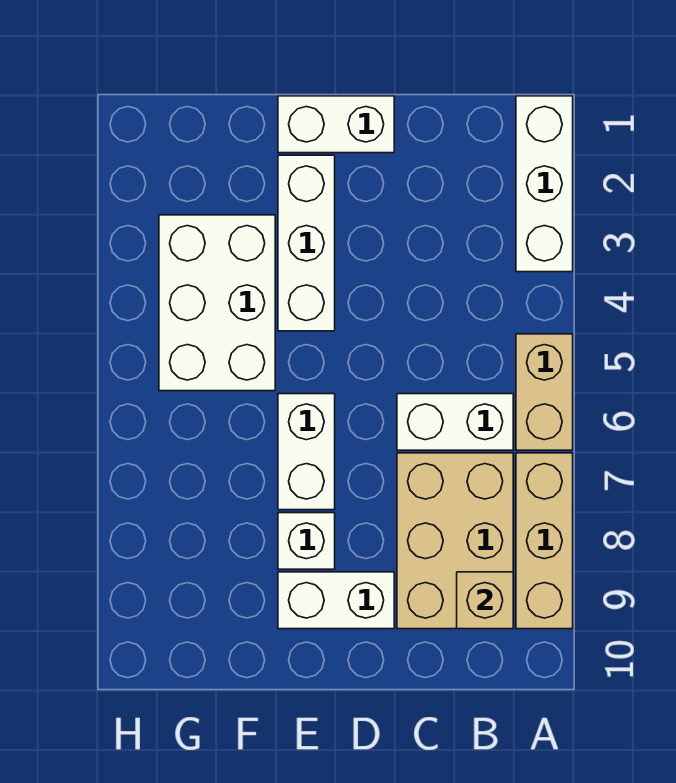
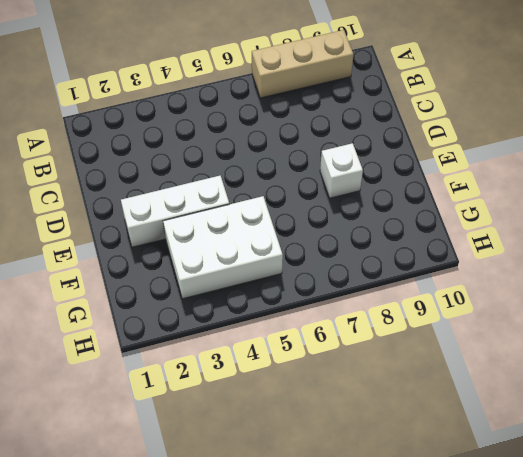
none -> white brick A1:A3 level 1
none -> tan brick A5:A6 level 1
none -> white brick B6:C6 level 1

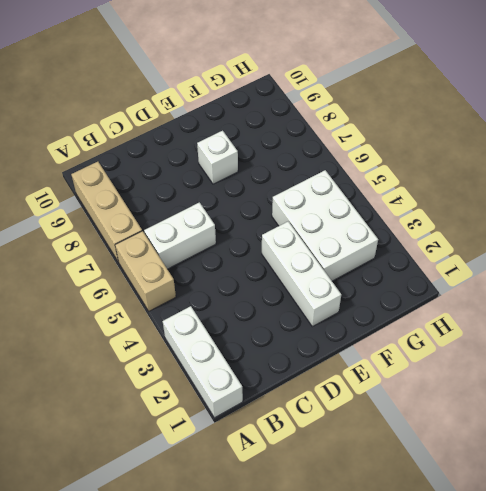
none -> tan brick B7:C9 level 1
none -> white brick D1:E1 level 1
none -> white brick D9:E9 level 1

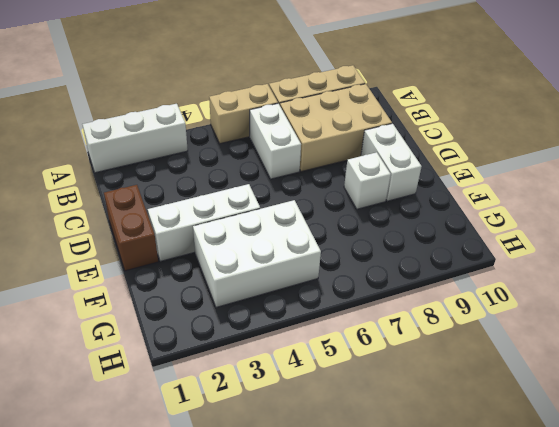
brown brick D1:E1 level 1 -> white brick D1:E1 level 1
none -> white brick E6:E7 level 1
none -> tan brick B9 level 2

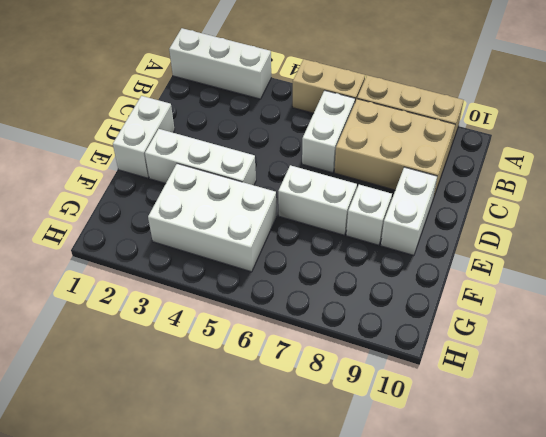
none -> tan brick B9 level 2

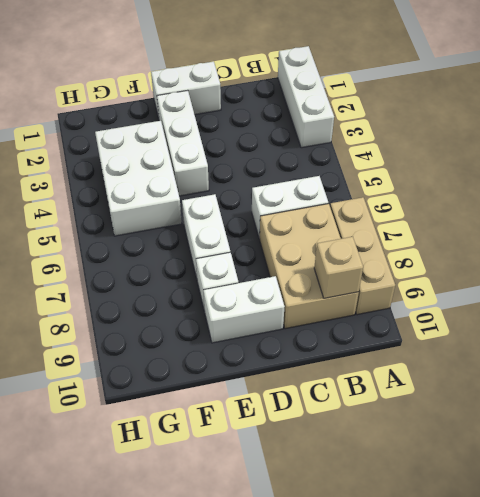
none -> tan brick A5:A6 level 1

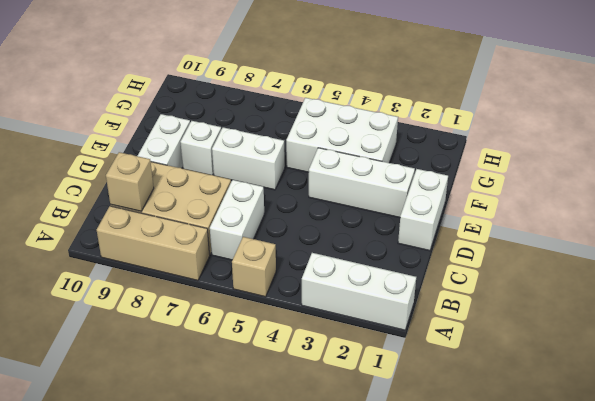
tan brick A5 level 1 -> tan brick A5:A6 level 1

